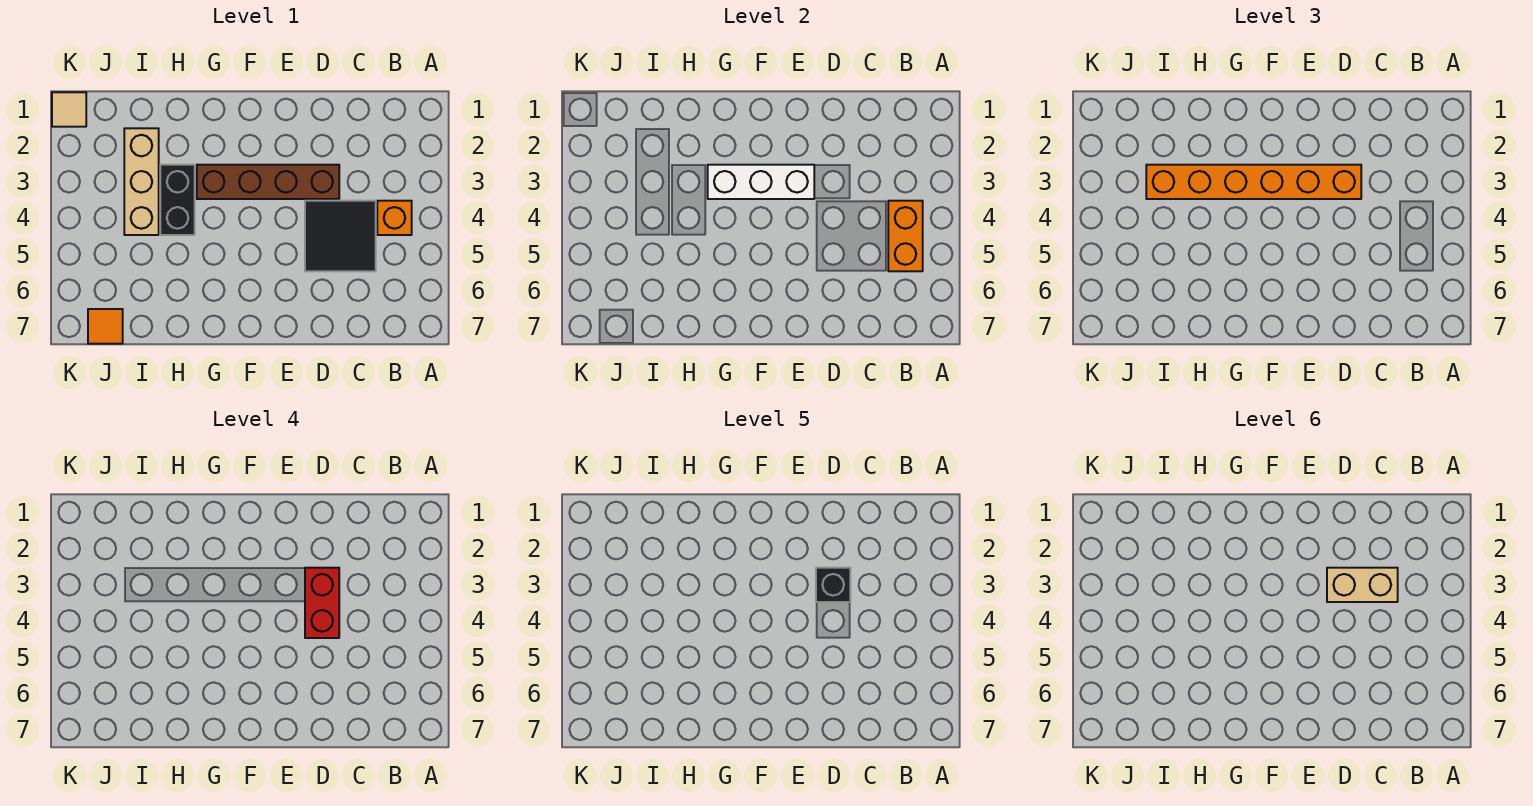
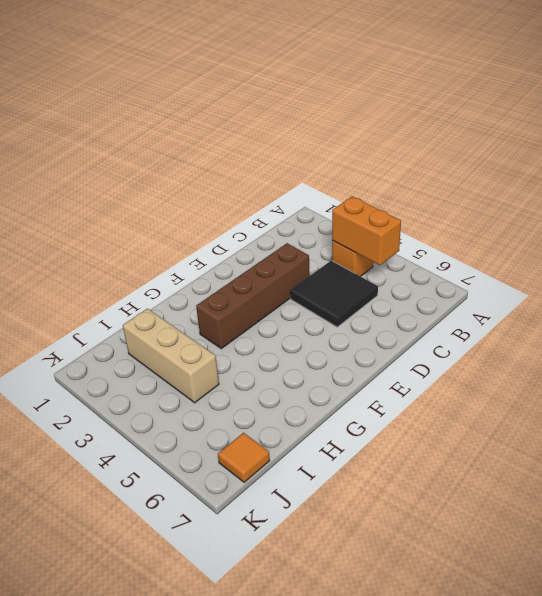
none -> black brick H3:H4 level 1
none -> tan tile K1 level 1
none -> white brick E3:G3 level 2

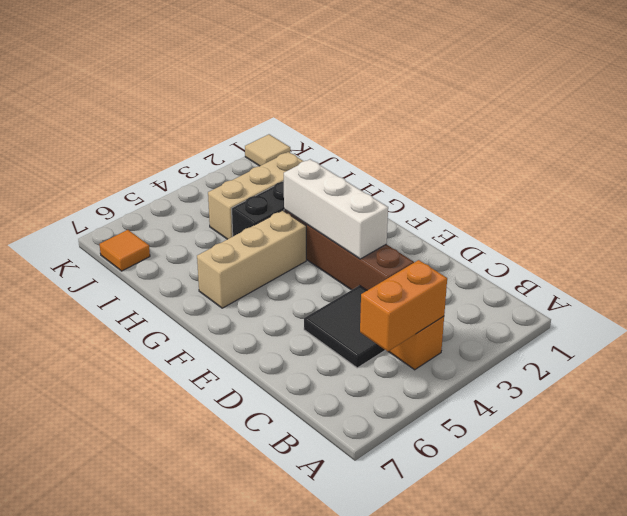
tan brick G4:G6 level 1 -> none
none -> orange brick D3:I3 level 3
none -> red brick D3:D4 level 4
none -> black brick D3 level 5

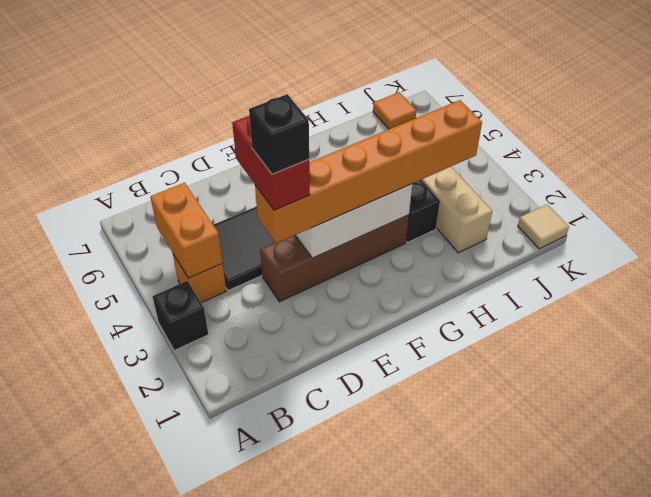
black brick A3 level 1 -> none
none -> tan brick C3:D3 level 6

